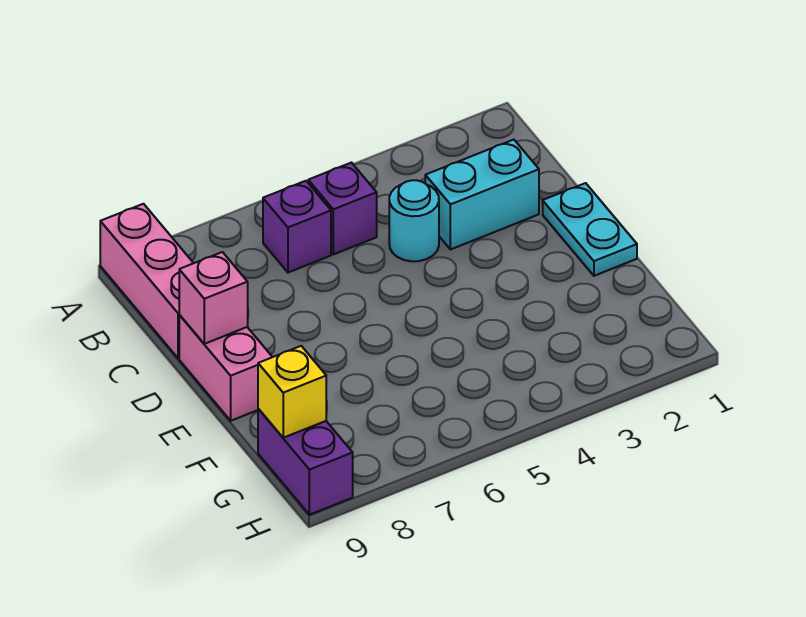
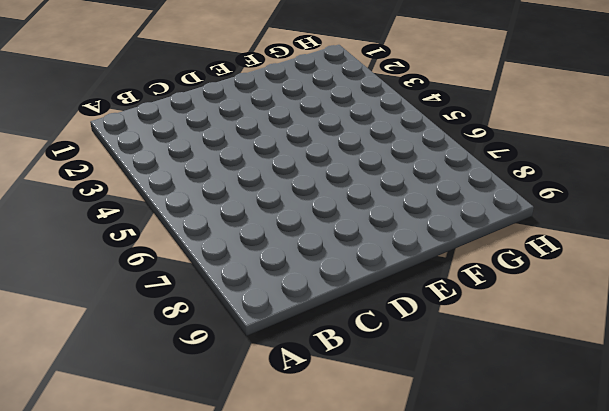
none -> pink brick A9:C9 level 1
none -> purple brick B5 level 1

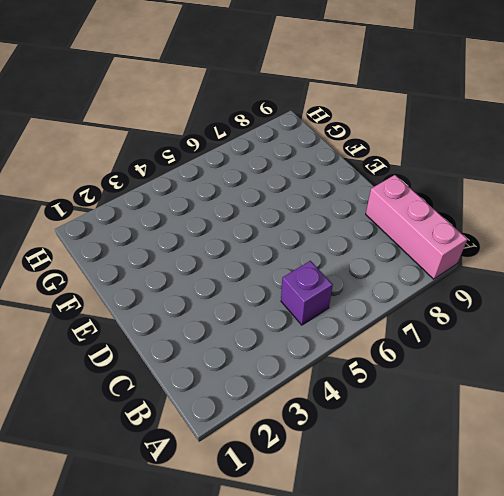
none -> purple brick B6 level 1
none -> cyan brick C2:C3 level 1

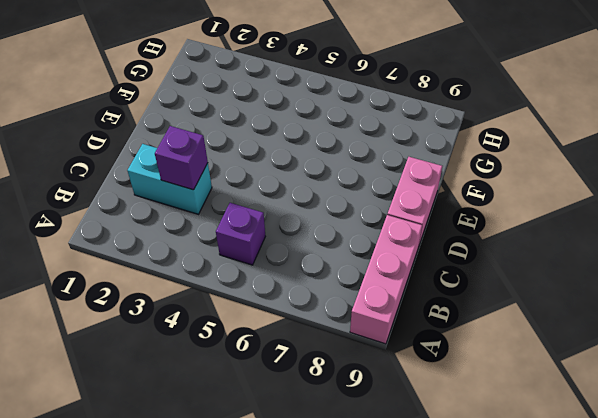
purple brick C3 level 2 -> purple brick B6 level 1
none -> cyan round brick C4 level 1
none -> cyan plate D1:E1 level 1

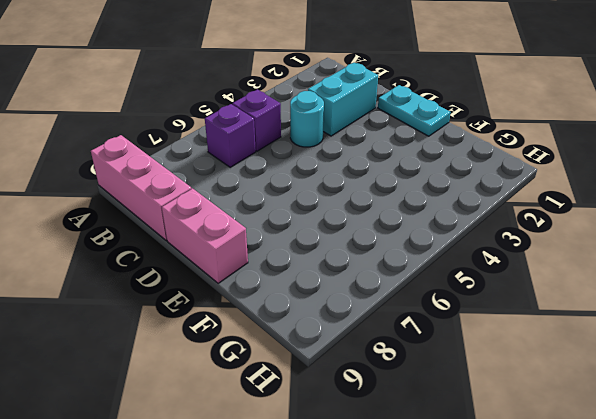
none -> purple brick G9:H9 level 1
none -> pink brick D9 level 2

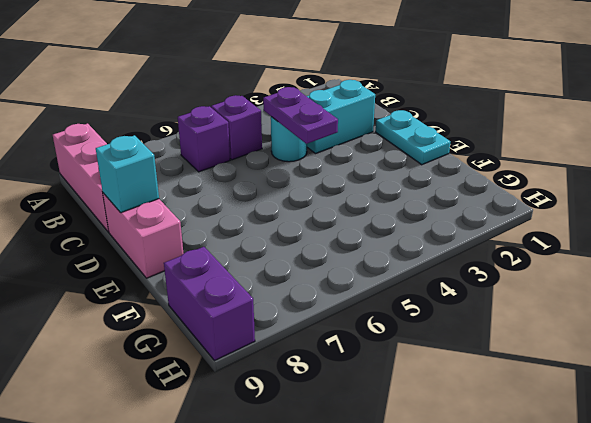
purple plate C4:D4 level 2 -> none
cyan brick D9 level 2 -> pink brick D9 level 2
none -> yellow brick G9 level 2

